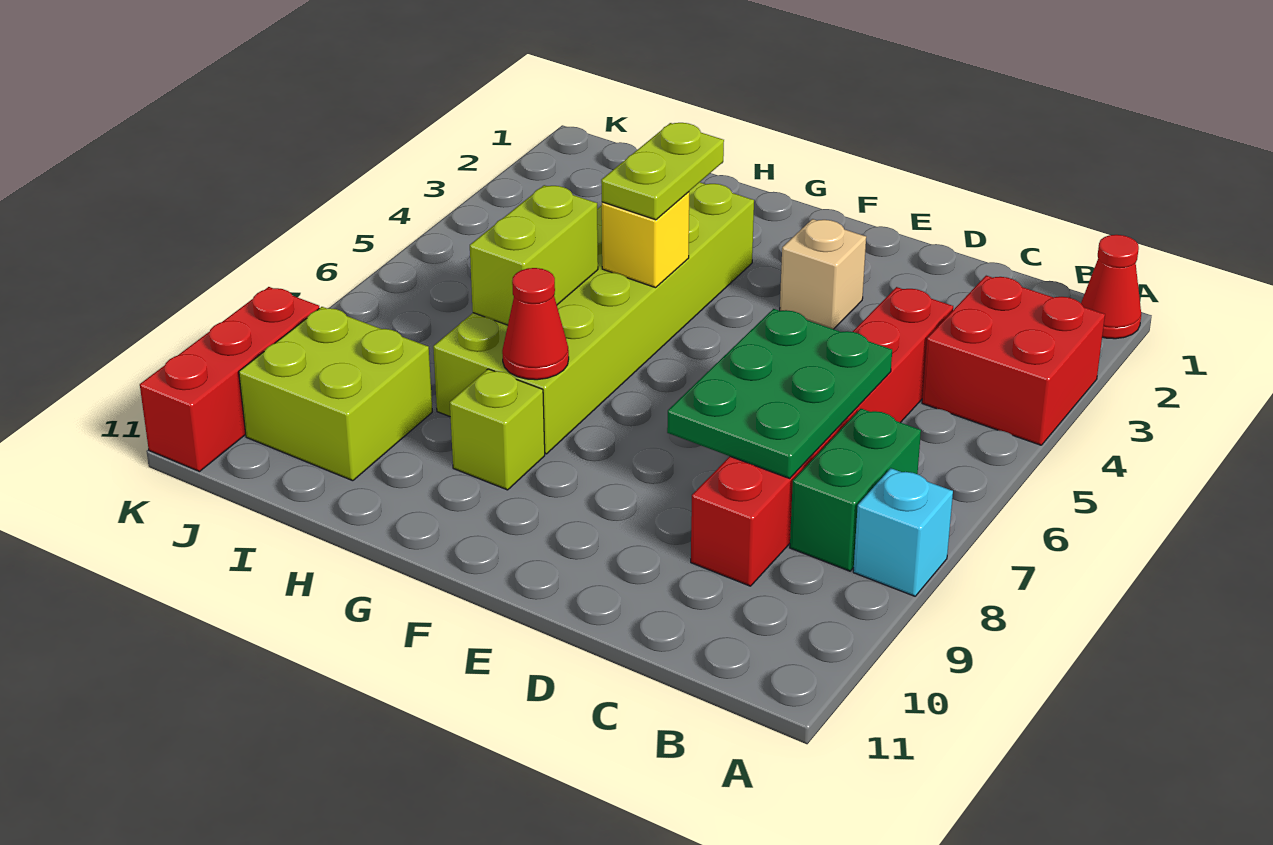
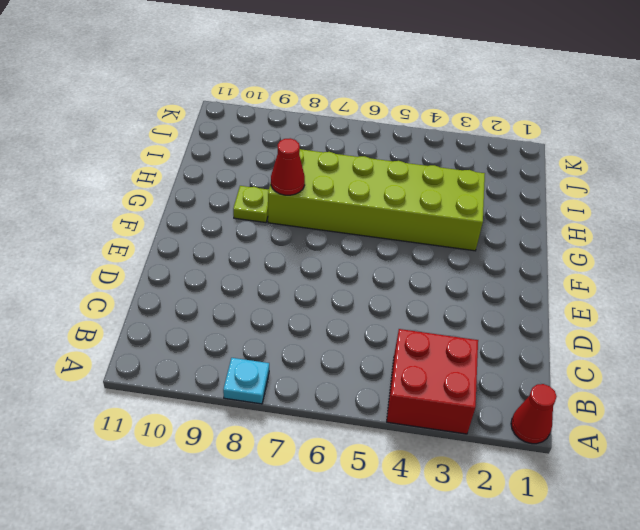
cyan plate A8 level 1 -> cyan brick A8 level 1
lime plate G9 level 1 -> lime brick G9 level 1
none -> green brick B7:B8 level 1
none -> red brick C4:C9 level 1
none -> tan brick E3 level 1

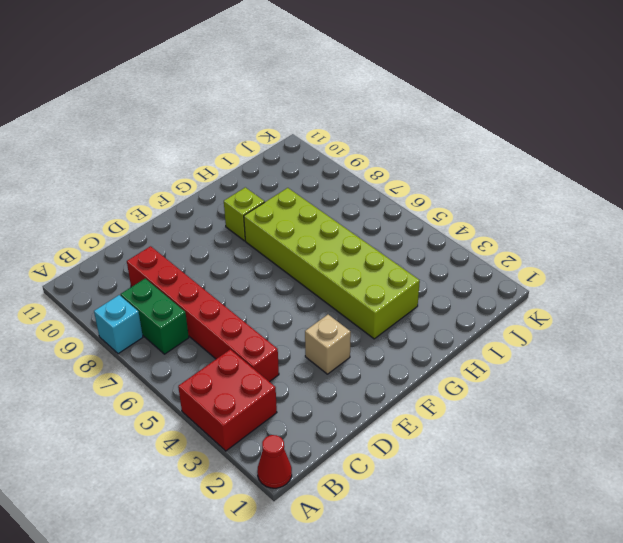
none -> lime brick I9:J10 level 1
none -> red brick K9:K11 level 1
none -> green plate C6:D8 level 2

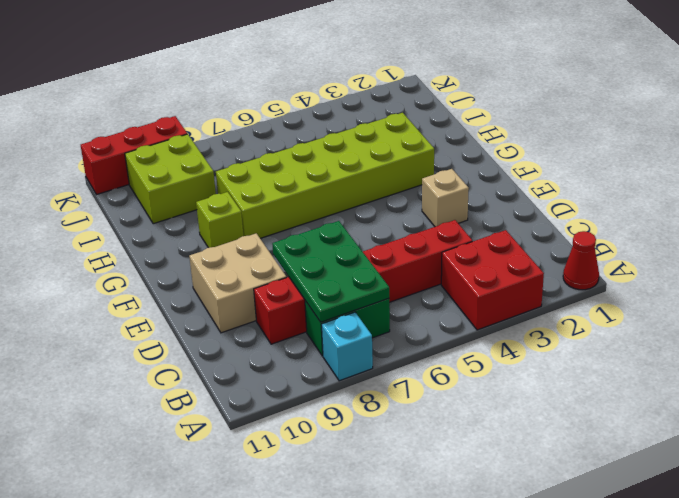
green plate B7:D8 level 2 -> green plate C6:D8 level 2
tan brick D9:E10 level 1 -> none
none -> yellow brick G5 level 2
none -> red cone G8 level 2
none -> lime brick H6:H7 level 2

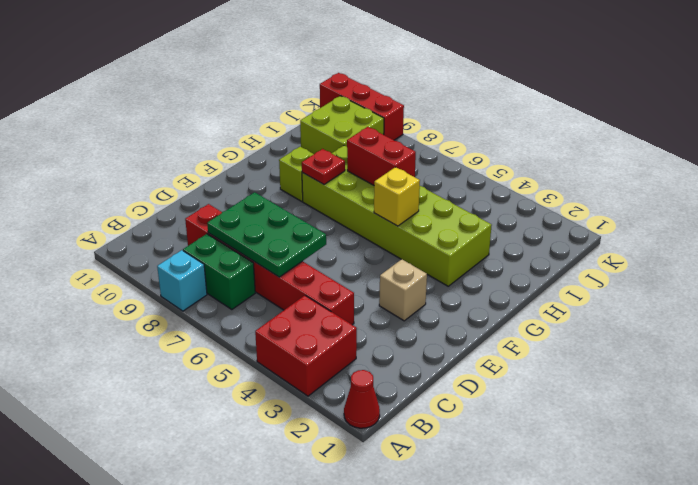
red plate G8 level 2 -> red cone G8 level 2
red brick H6:H7 level 2 -> lime brick H6:H7 level 2
none -> lime plate G4:G5 level 3

